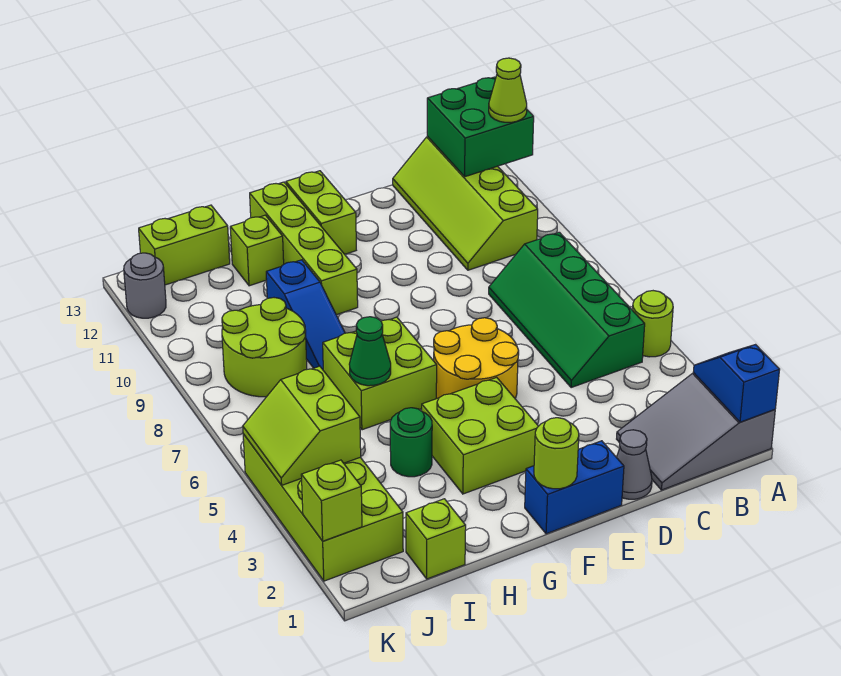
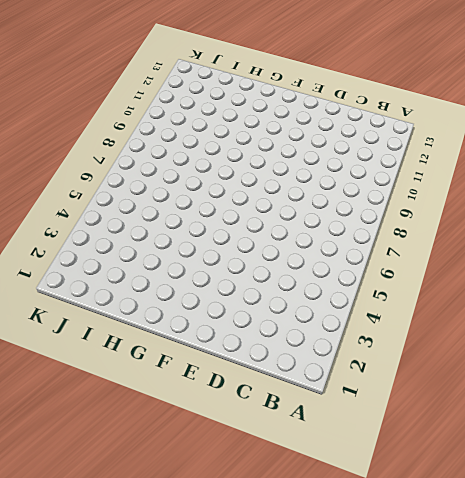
none -> grey slope A1:C2 level 1 top A
none -> lime round brick A5 level 1
none -> green slope B5:C8 level 1 top B

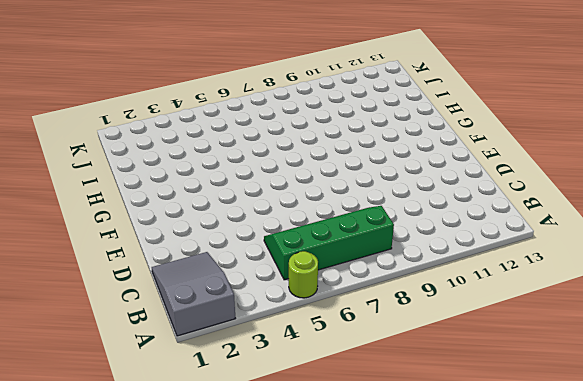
none -> lime slope B10:C13 level 1 top B
none -> grey cone D1 level 1
none -> blue brick E1:F1 level 1

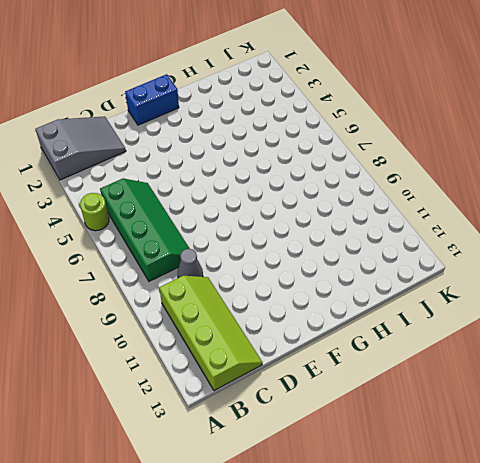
grey cone C9 level 1 -> grey cone D1 level 1
none -> yellow round brick E5:F6 level 1
none -> lime brick F3:G4 level 1
none -> lime brick F12:F13 level 1

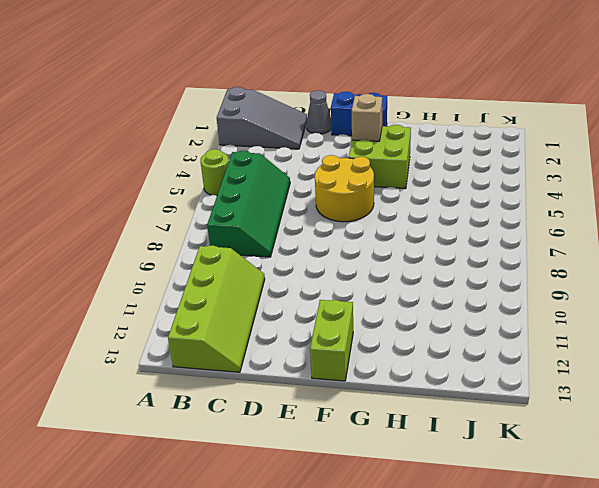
tan brick F3 level 2 -> none
none -> lime brick G6:H7 level 1
none -> lime brick G10:G13 level 1
none -> green round brick H4 level 1

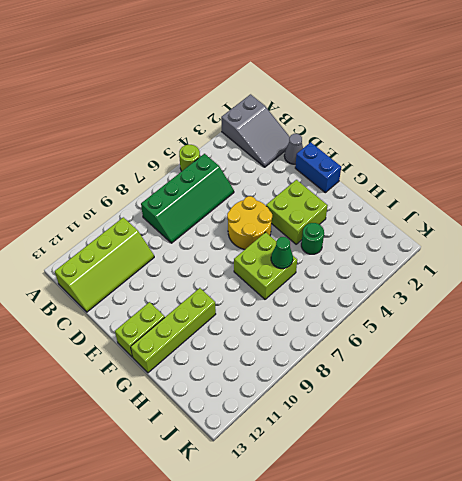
none -> blue slope H8:H10 level 1 top 10
none -> lime brick H12 level 1
none -> lime brick I1 level 1

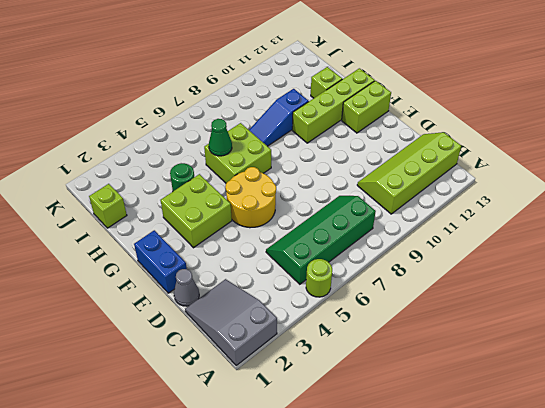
none -> lime round brick I8:J9 level 1
none -> lime brick I13:J13 level 1
none -> lime brick J2:K5 level 1

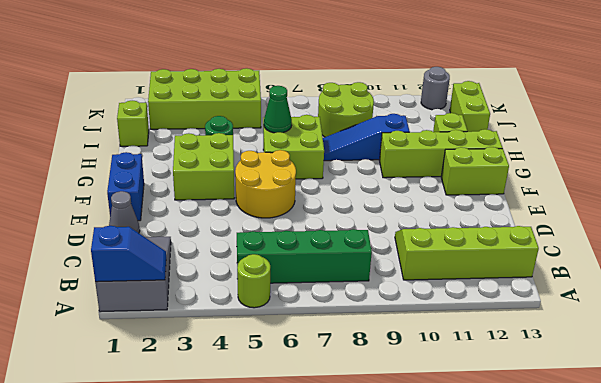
none -> green brick A12:B13 level 2
none -> lime round brick F1 level 2
none -> lime slope J4:K5 level 2 top J

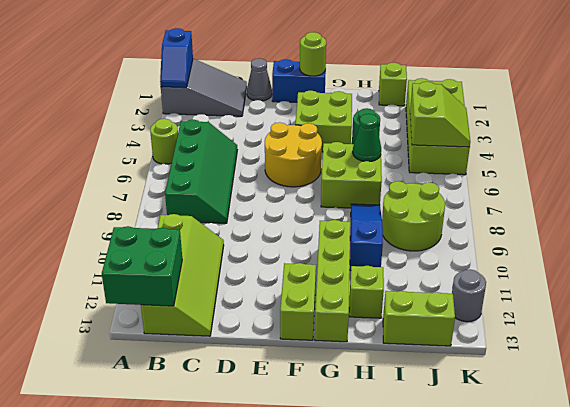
none -> lime brick K2 level 2
none -> lime cone A12 level 3

